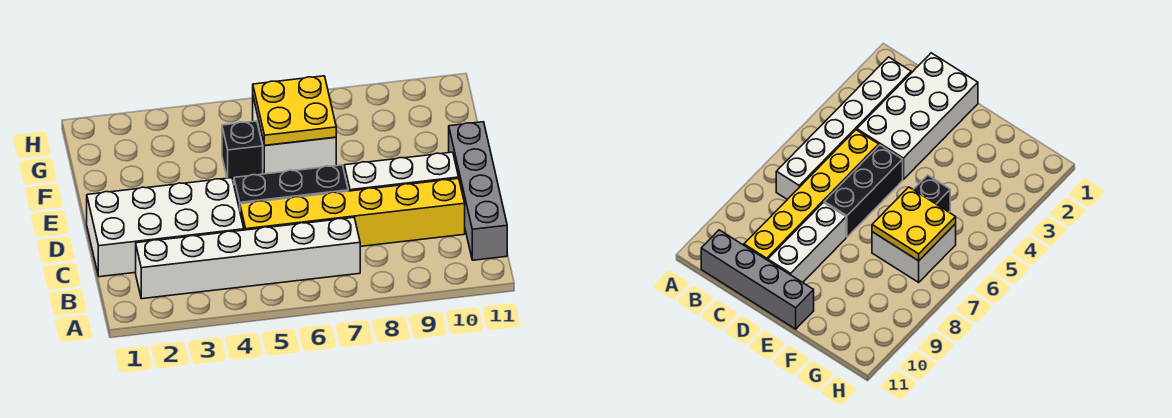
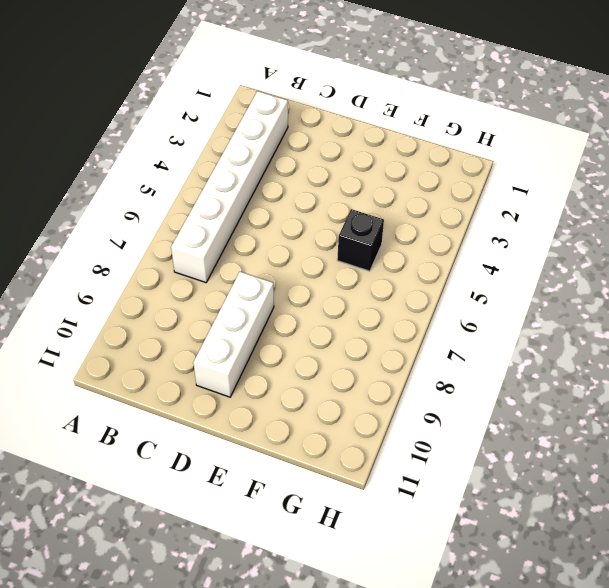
none -> grey brick B11:E11 level 1
none -> white brick C1:D4 level 1

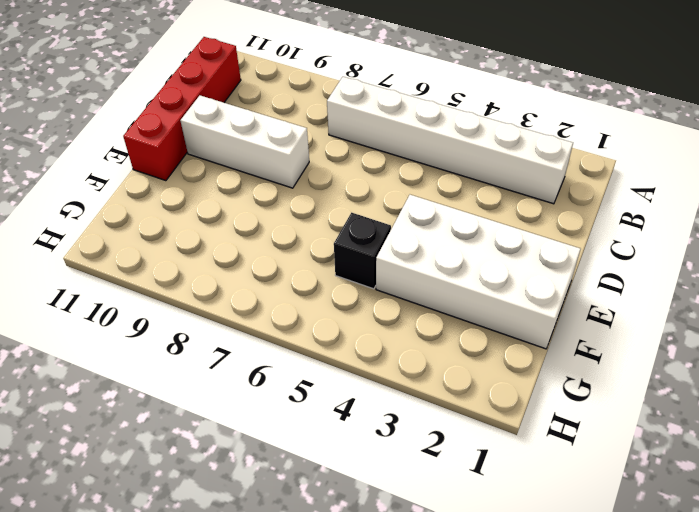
red brick B11:E11 level 1 -> grey brick B11:E11 level 1
white brick E1:F4 level 1 -> white brick C1:D4 level 1
none -> yellow brick C5:C10 level 1
none -> black brick D5:D7 level 1

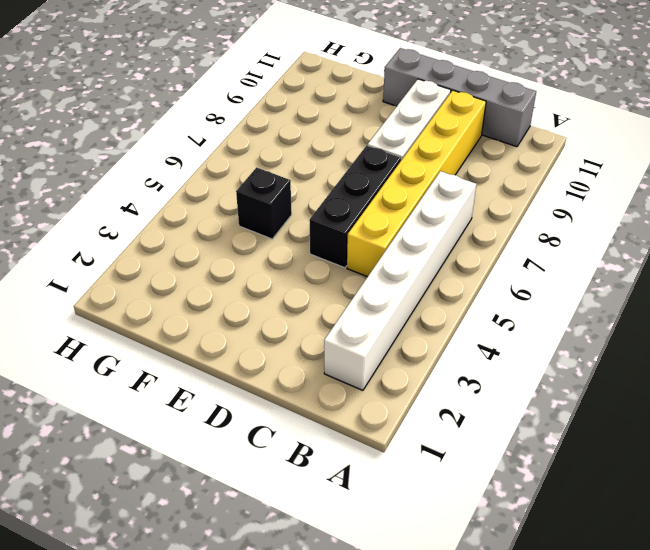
none -> white brick C1:D4 level 1
none -> white brick F6:G7 level 1

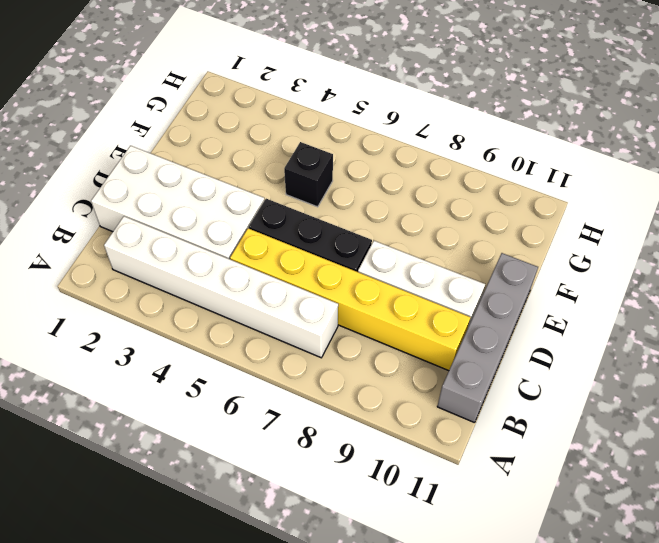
none -> white brick F6:G7 level 1
none -> yellow plate F6:G7 level 2

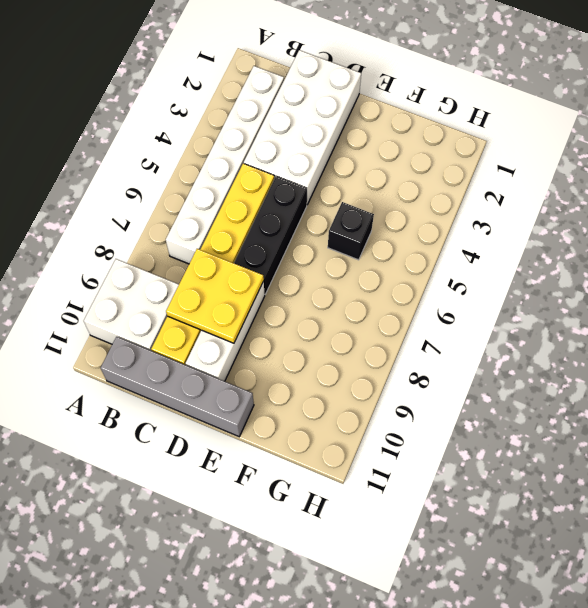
white brick A9:B10 level 1 -> white brick F6:G7 level 1
yellow plate C8:D9 level 2 -> yellow plate F6:G7 level 2

